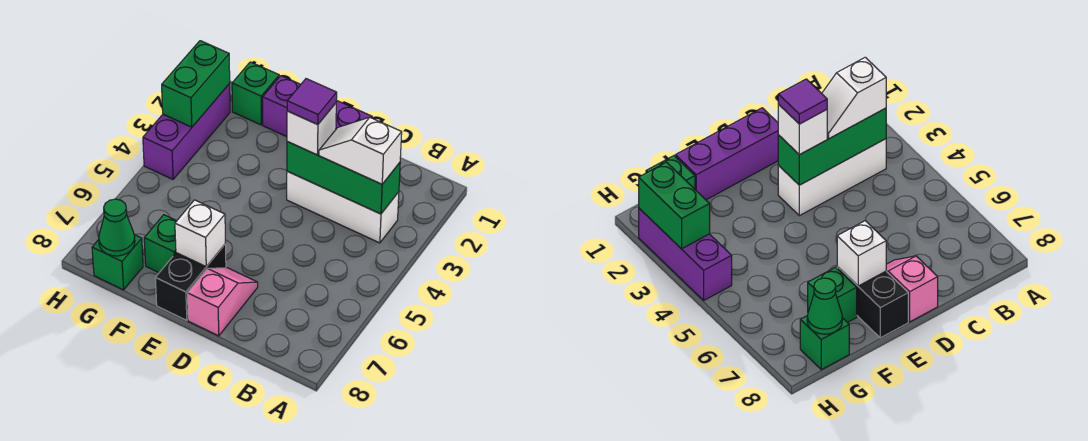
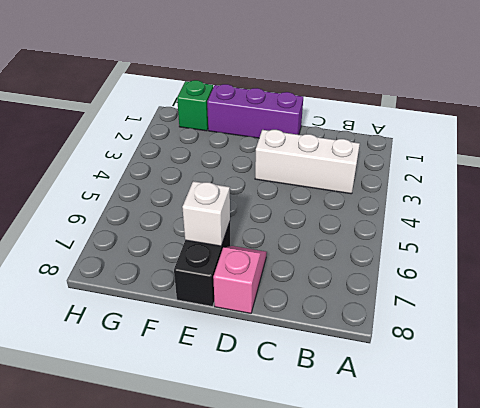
none -> green brick F7 level 1
none -> green brick G8 level 1
none -> purple brick H2:H4 level 1

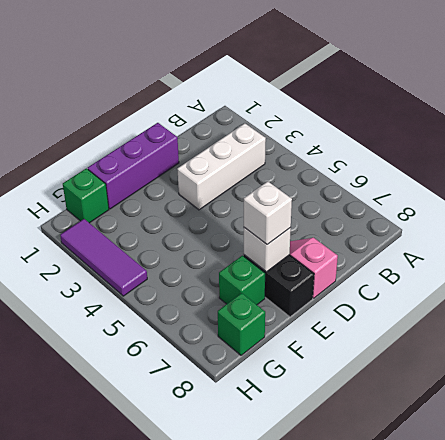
white brick E7 level 3 -> white brick D3 level 3
purple tile H2:H4 level 1 -> purple brick H2:H4 level 1
none -> green brick B3:D3 level 2
none -> green cone G8 level 2
none -> green brick H2:H3 level 2

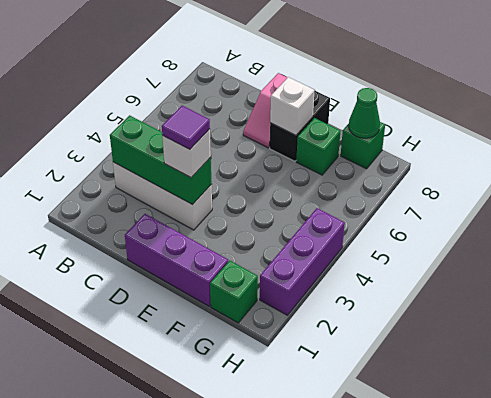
none -> green brick H2:H3 level 2
none -> white slope B3:C3 level 3 top B

